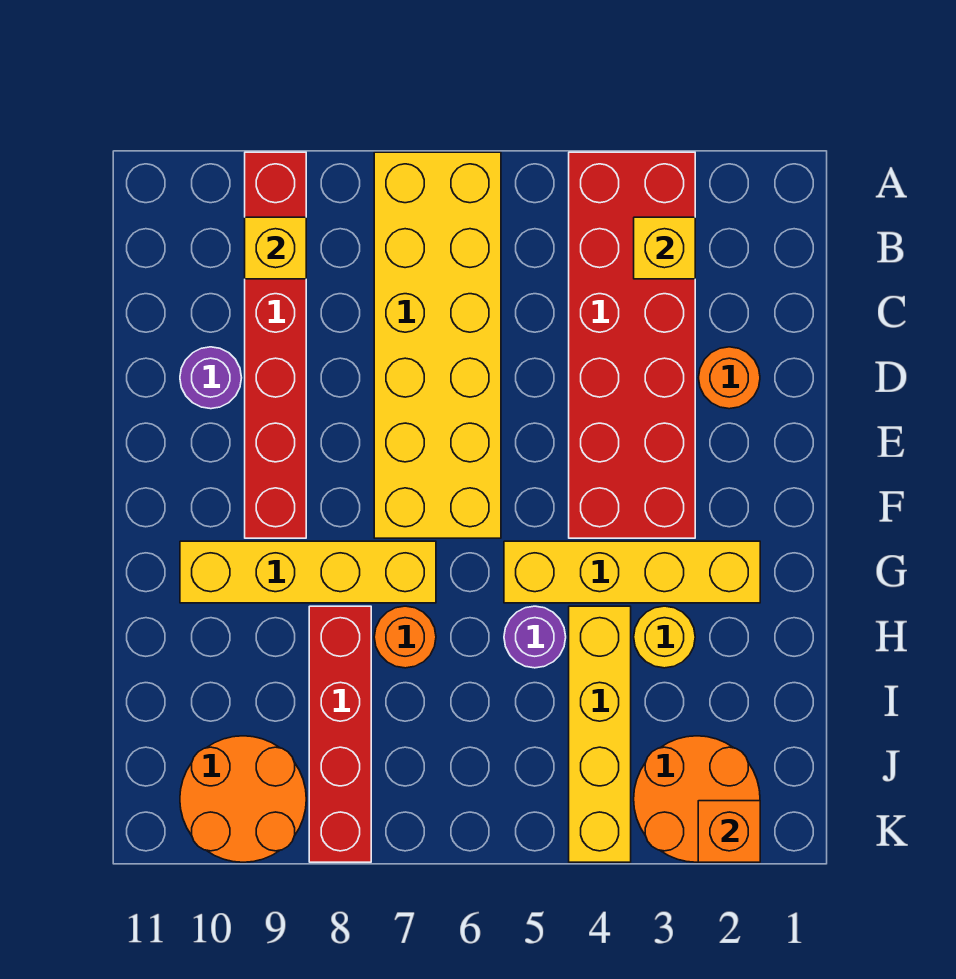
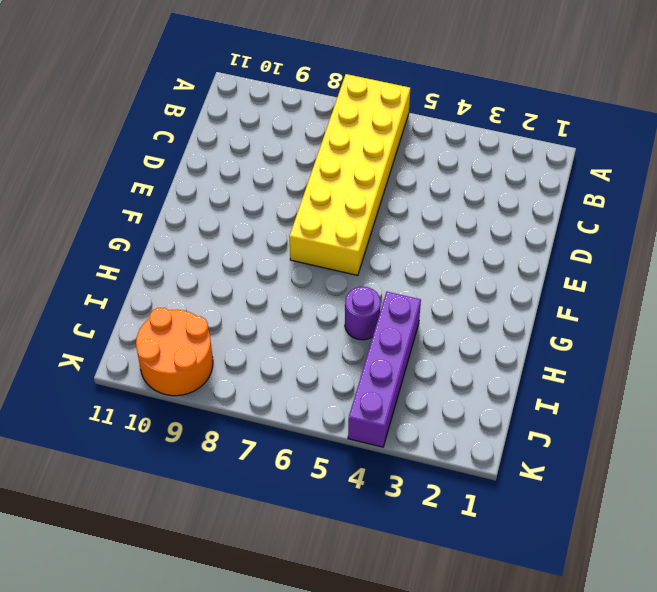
purple brick H4:K4 level 1 -> yellow brick H4:K4 level 1
none -> red brick A3:F4 level 1
none -> red brick A9:F9 level 1
none -> orange round brick D2 level 1

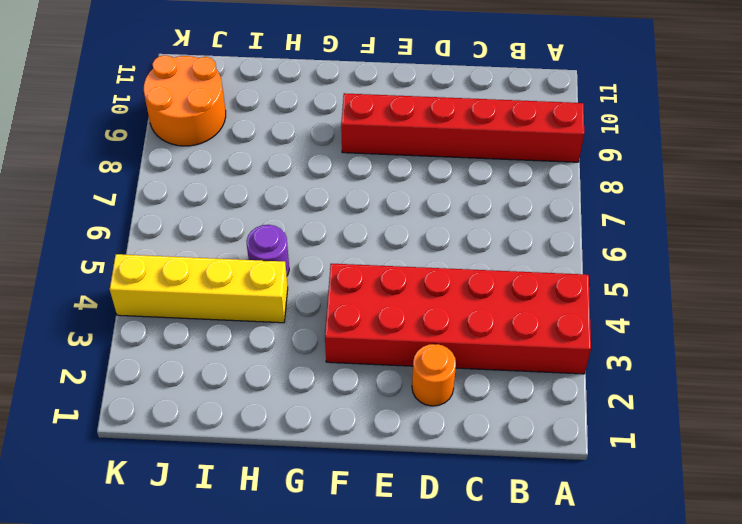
none -> yellow brick A6:F7 level 1
none -> purple round brick D10 level 1
none -> yellow brick G2:G5 level 1

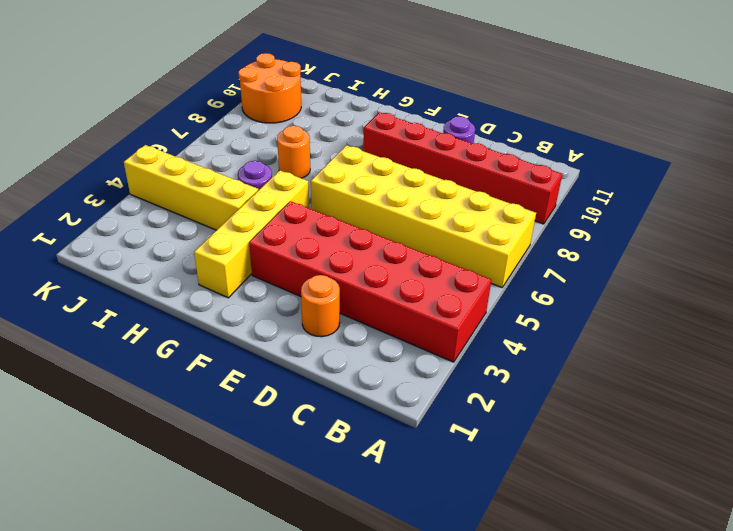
none -> yellow brick G7:G10 level 1
none -> yellow round brick H3 level 1
none -> red brick H8:K8 level 1

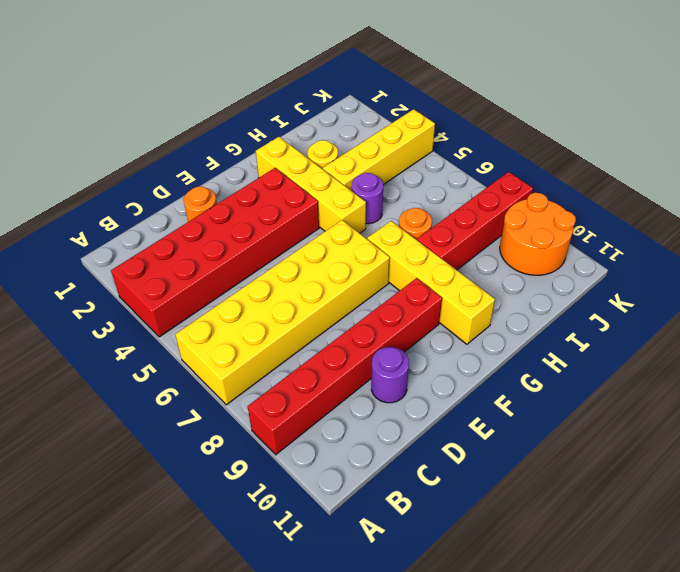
none -> orange round brick J2:K3 level 1
none -> yellow brick B3 level 2
none -> yellow brick B9 level 2

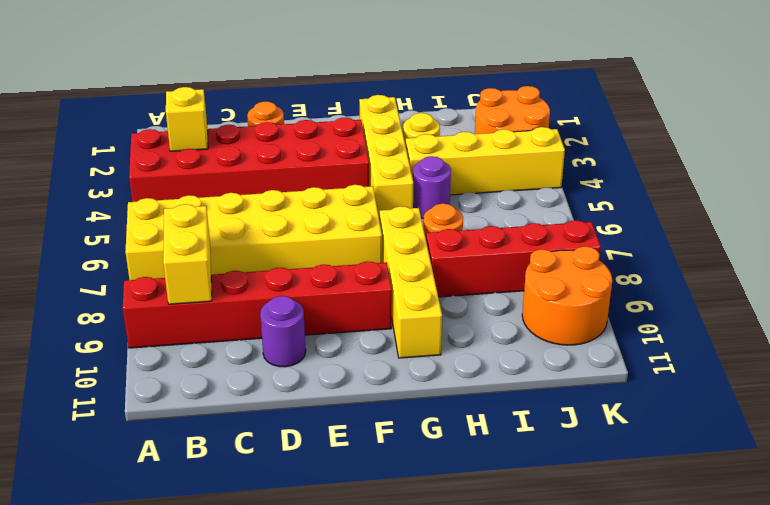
yellow brick B8:B9 level 2 -> yellow brick B9 level 2
none -> orange brick K2 level 2

